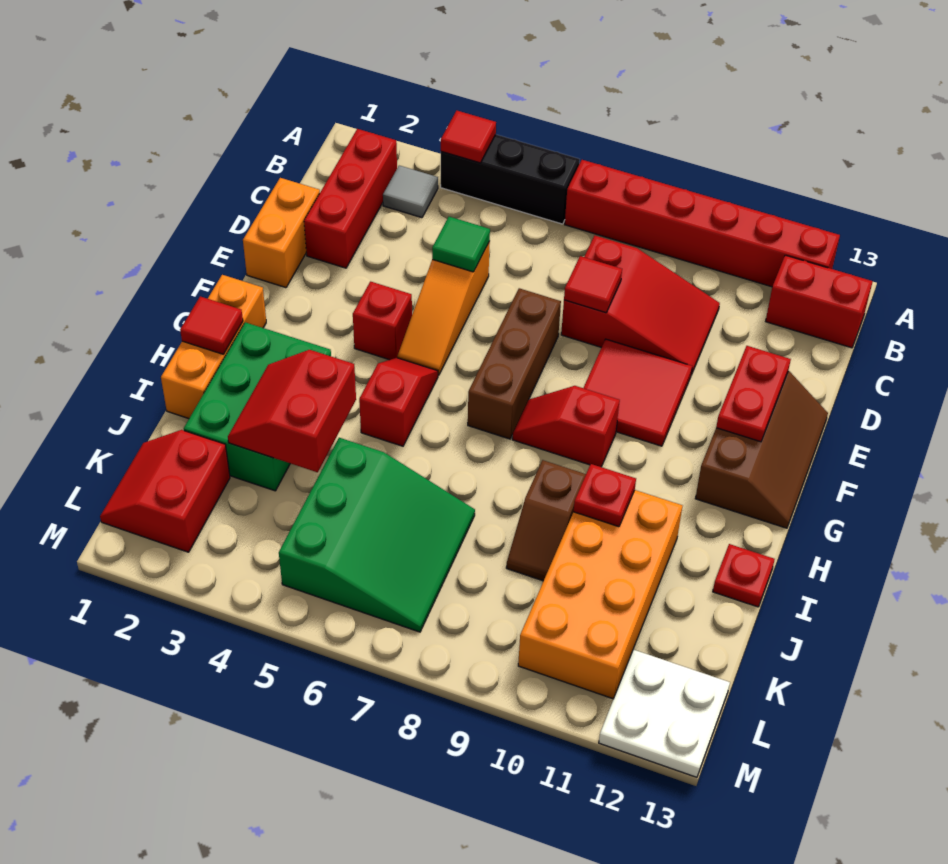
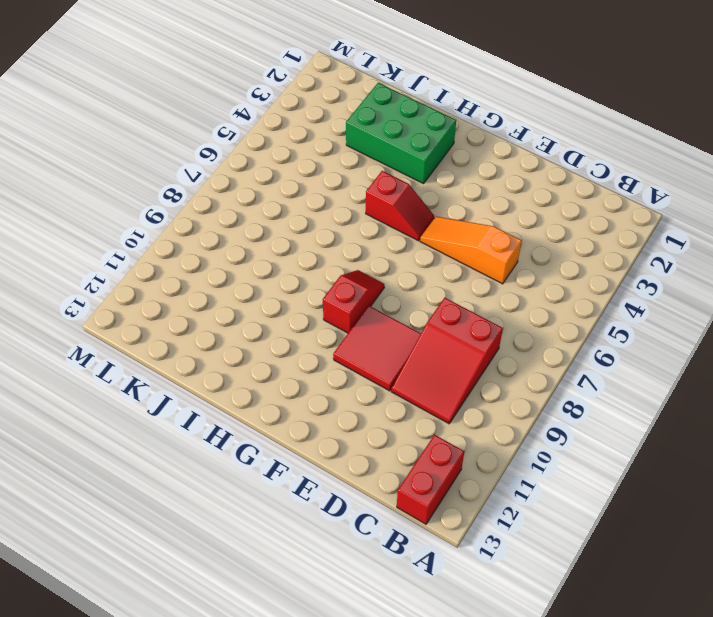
none -> black brick A4:A6 level 1
none -> red brick A7:A12 level 1
none -> red brick B2:D2 level 1

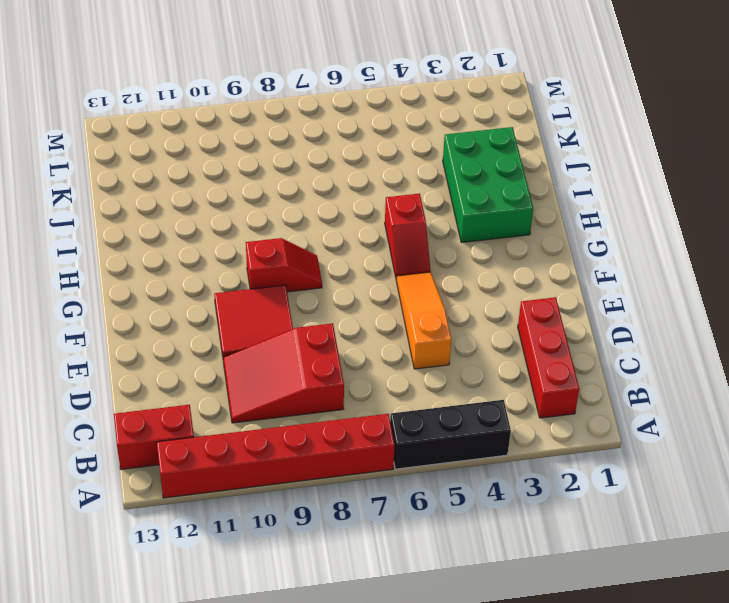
none -> grey tile B3 level 1
none -> orange brick D1:E1 level 1
none -> brown brick E7:G7 level 1

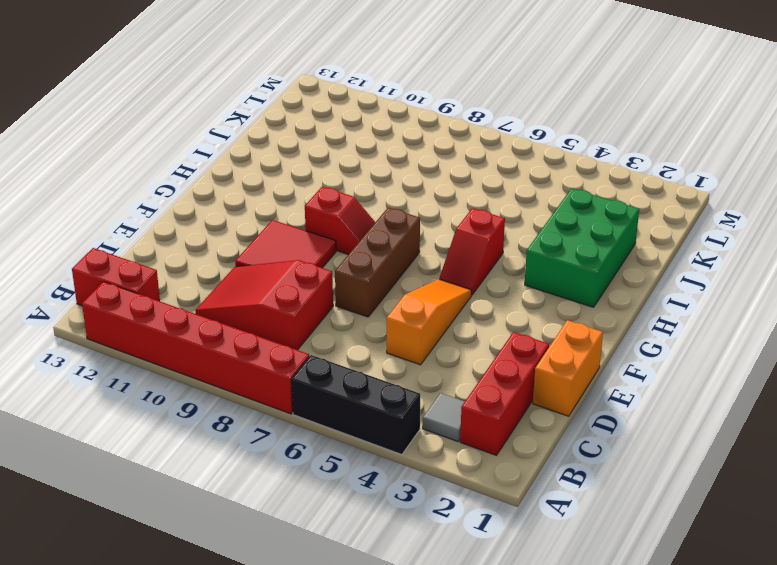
none -> brown slope E12:G13 level 1 top 12
none -> red brick F4 level 1
none -> orange brick G1:I1 level 1

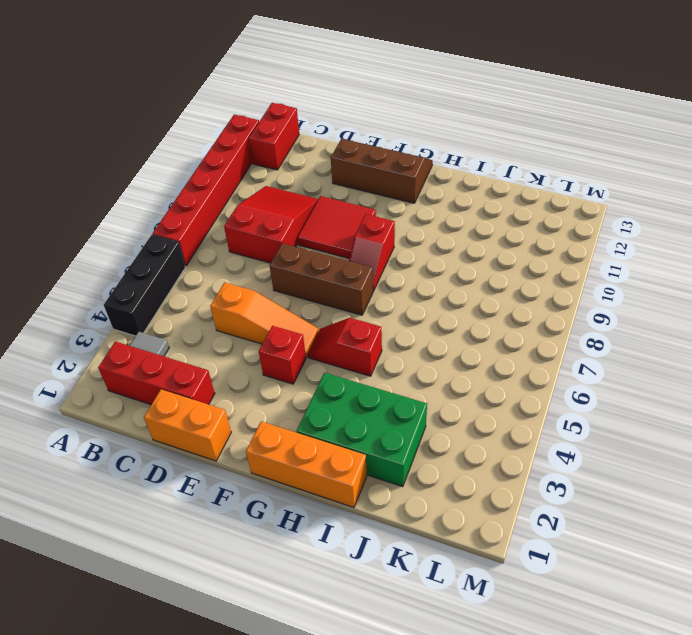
none -> brown slope I9:J9 level 1 top I
none -> orange brick I10:L11 level 1
none -> red plate I13 level 1

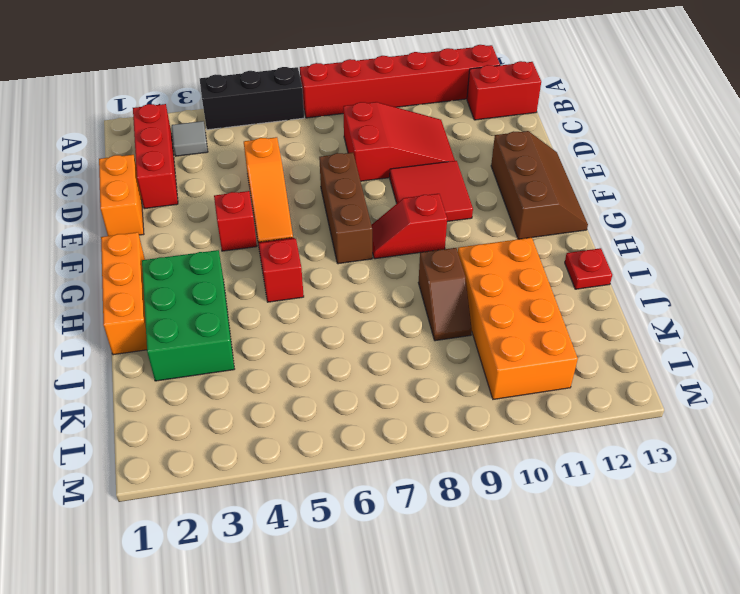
none -> green slope J5:L7 level 1 top 5
none -> red slope K1:L2 level 1 top 2
none -> white plate L12:M13 level 1

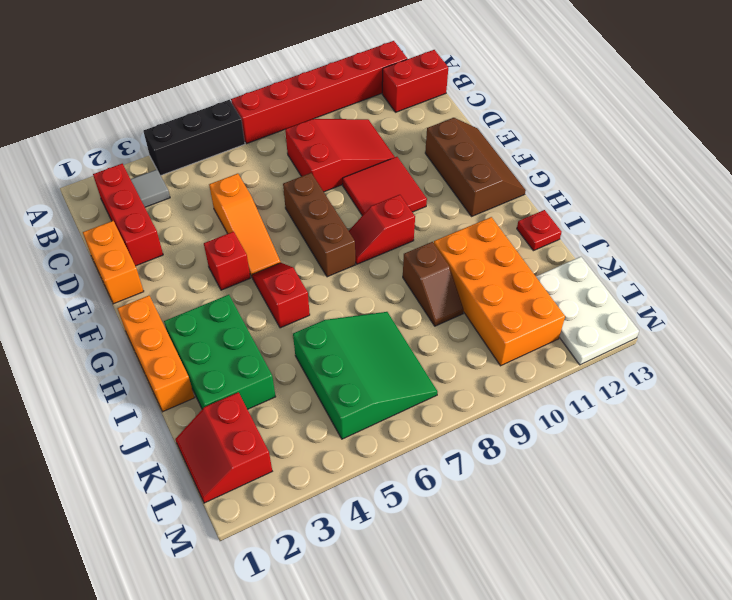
white plate K12:M13 level 1 -> white plate L12:M13 level 1
none -> red tile A4 level 2
none -> green tile D5 level 2
none -> red tile D8 level 2

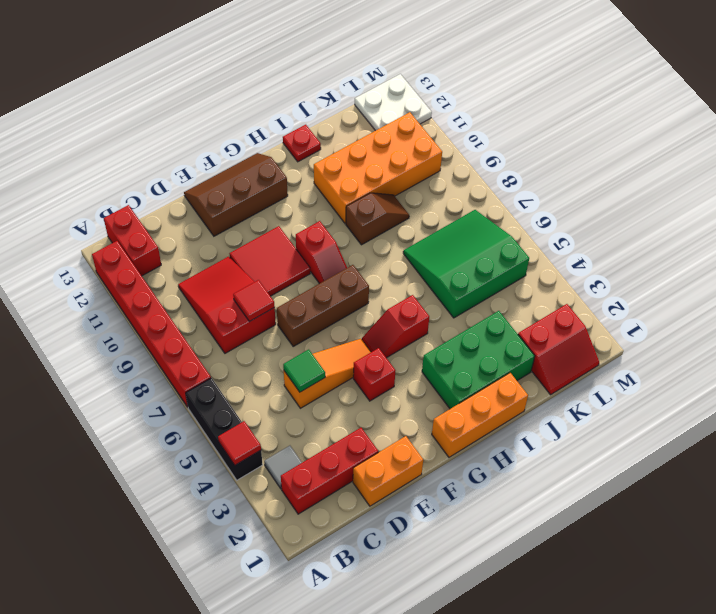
none -> red plate E12:F12 level 2
none -> red tile H1 level 2
none -> red slope I3:J4 level 2 top 4

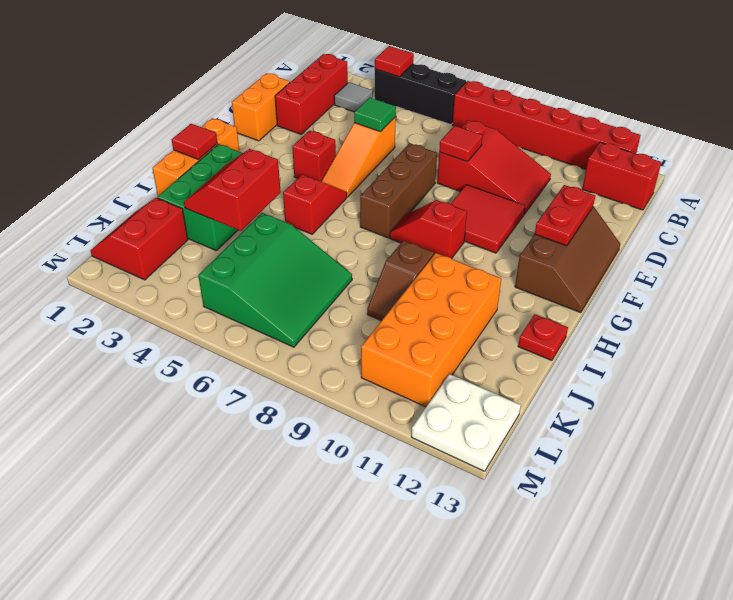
none -> red plate I10 level 2

